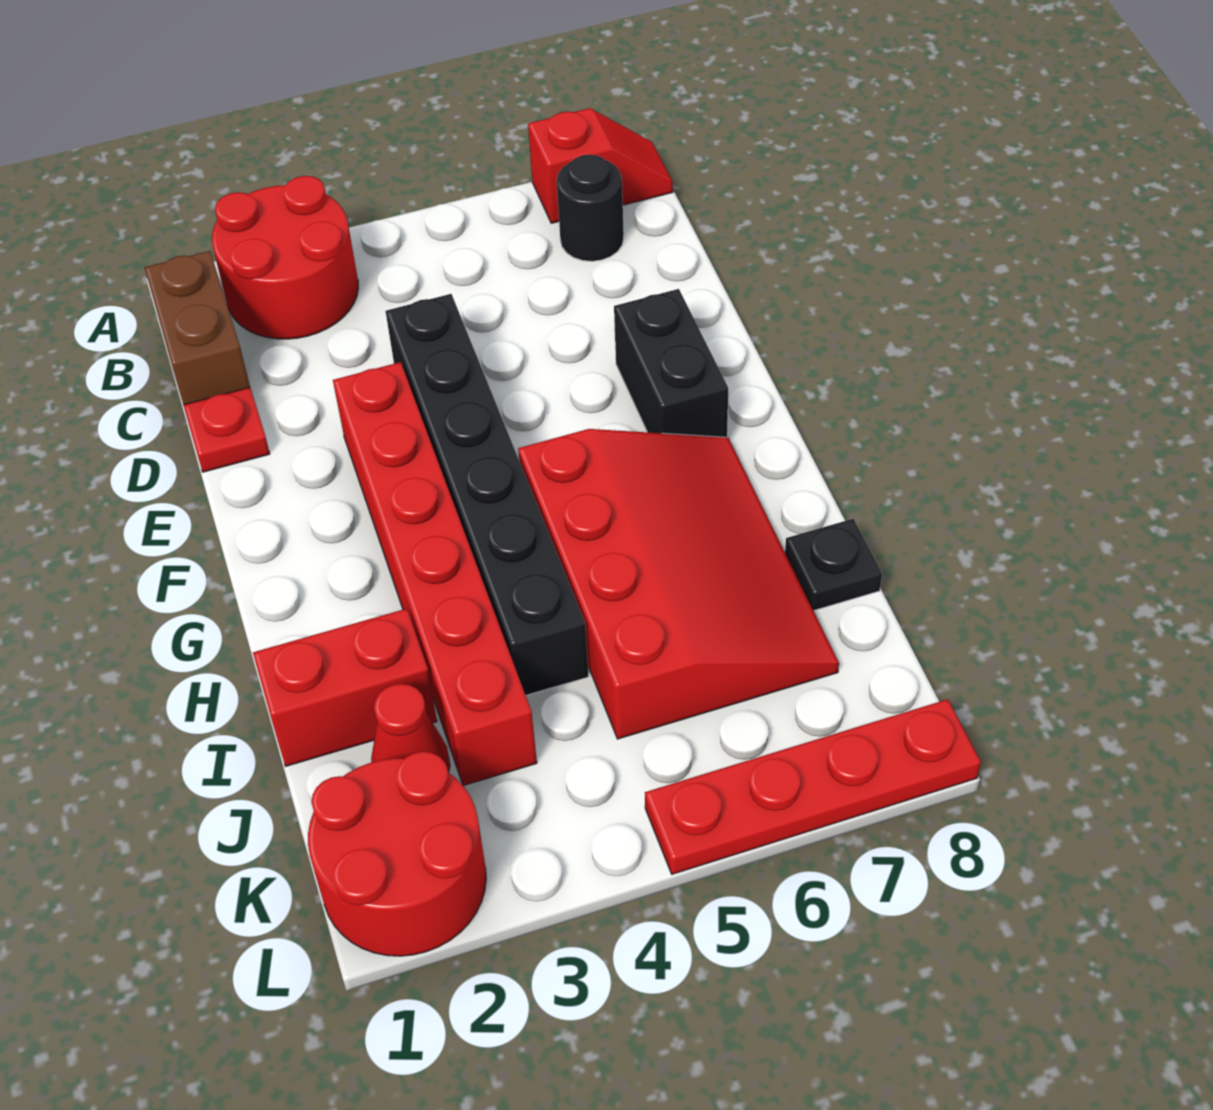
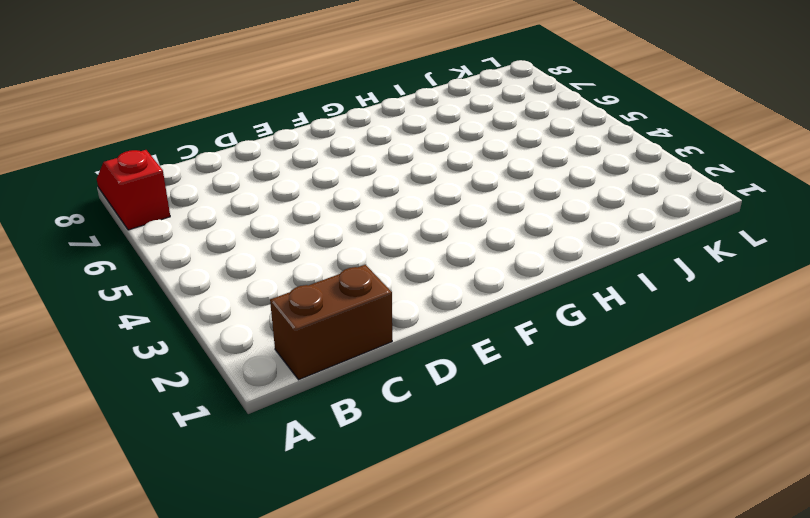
none -> red round brick A2:B3 level 1
none -> black round brick B7 level 1
none -> red plate D1 level 1

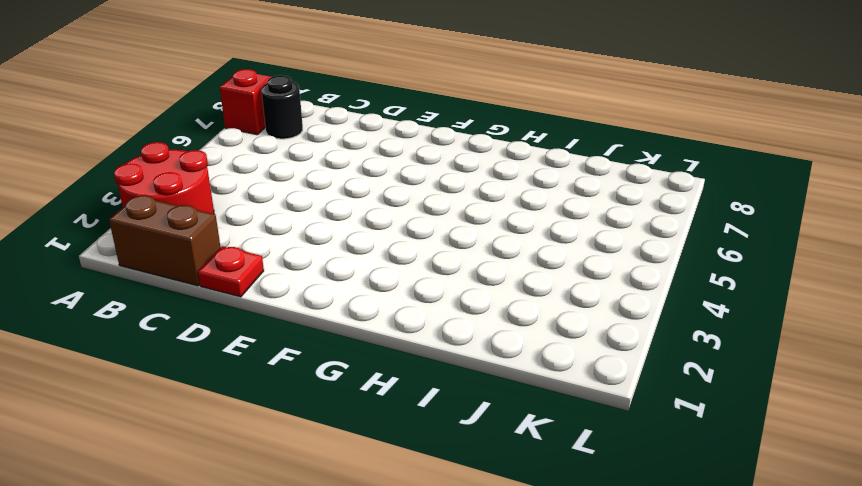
none -> black brick D4:I4 level 1
none -> red brick E3:J3 level 1
none -> black brick E7:F7 level 1

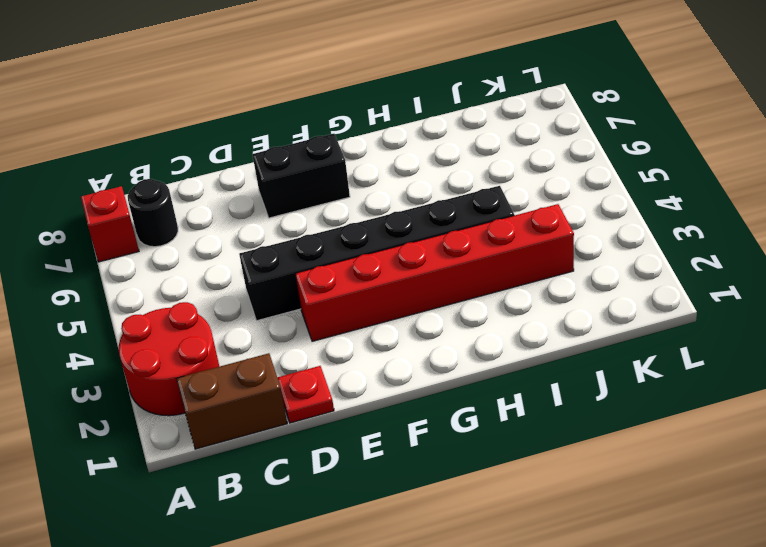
none -> red slope G5:J7 level 1 top 5
none -> red brick I1:I2 level 1
none -> black plate I8 level 1

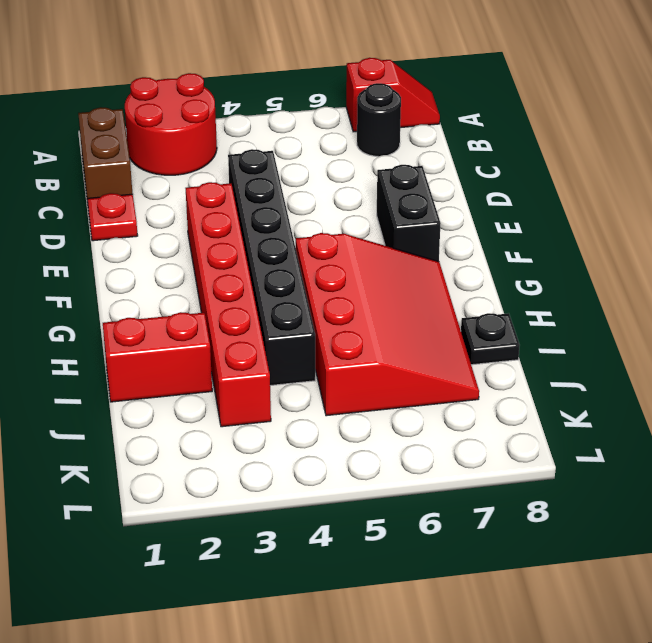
none -> red cone J2 level 1
none -> red round brick K1:L2 level 1
none -> red plate L5:L8 level 1

